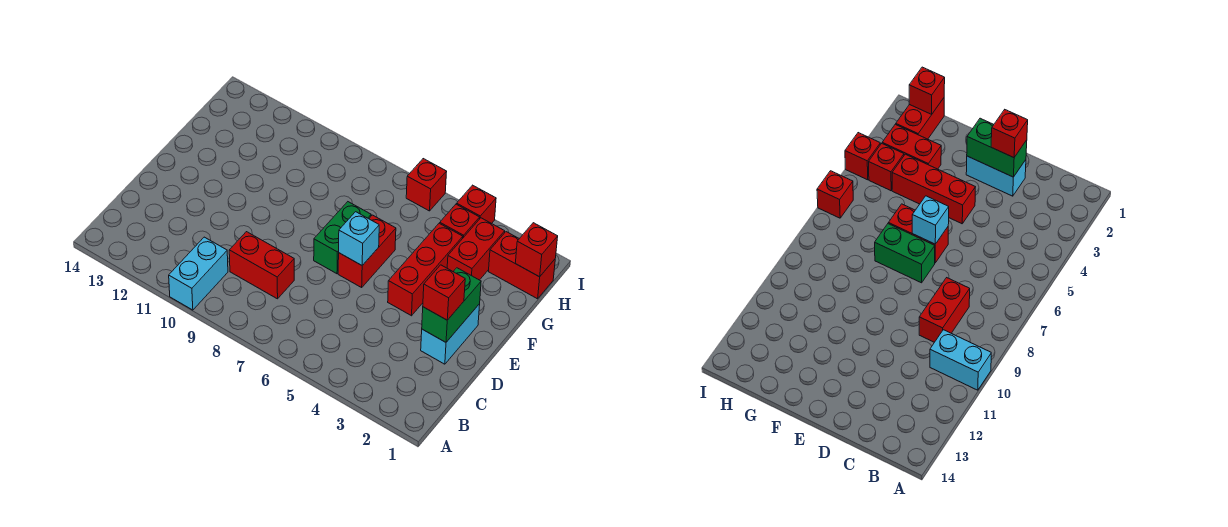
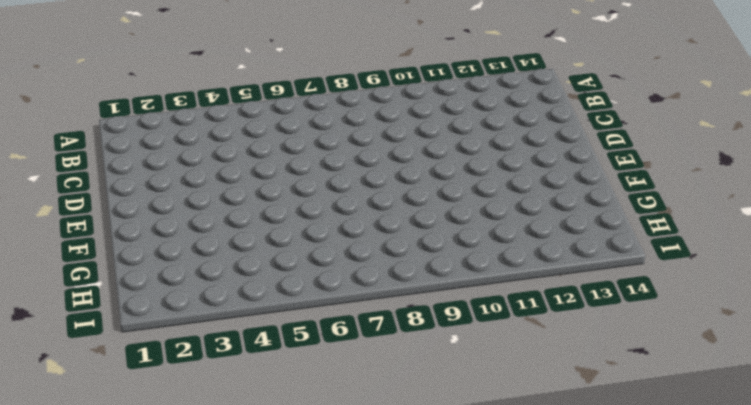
none -> cyan brick A10:B10 level 1
none -> red brick C8:C9 level 1
none -> cyan brick D2:E2 level 1

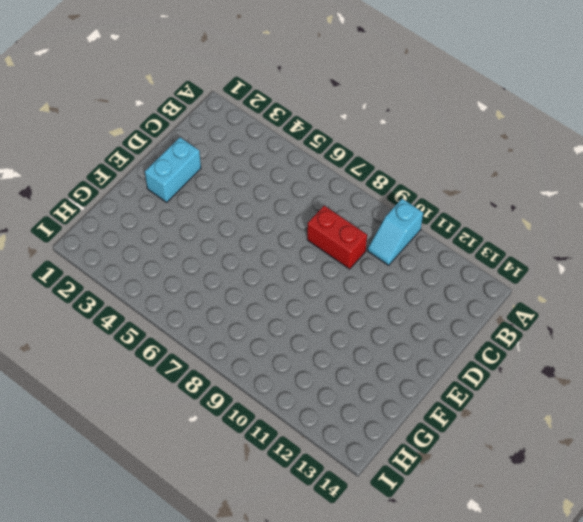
cyan slope A10:B10 level 1 top A -> cyan brick A10:B10 level 1
none -> red brick E4:G4 level 1
none -> red brick E6:F6 level 1
none -> green brick E7:F7 level 1

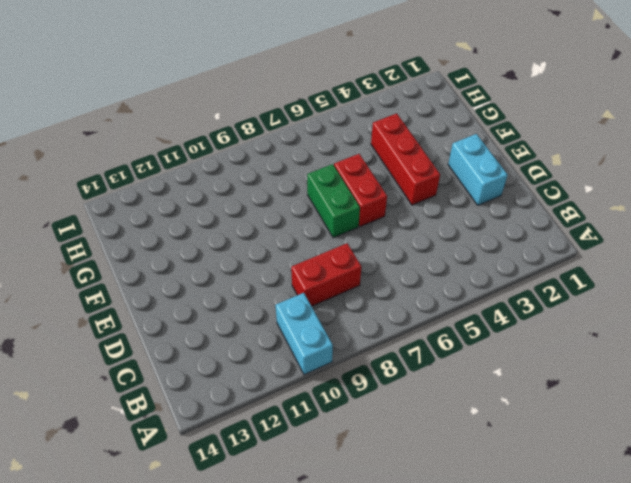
none -> red brick G3:H3 level 1
none -> red brick H1:H2 level 1
none -> red brick H4 level 1

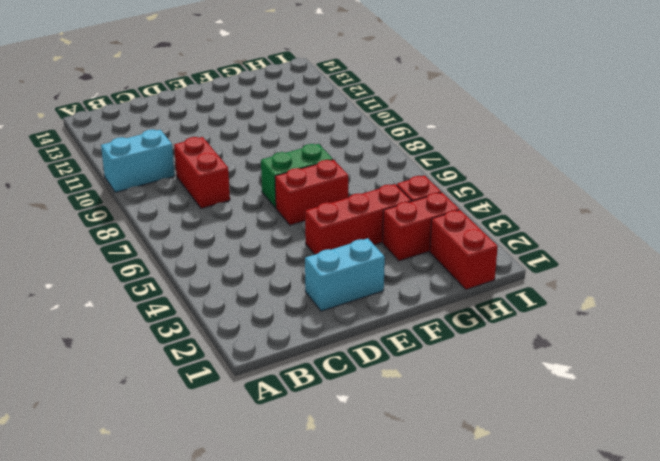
none -> red brick I4 level 1
none -> red brick I6 level 1
none -> green brick D2:E2 level 2

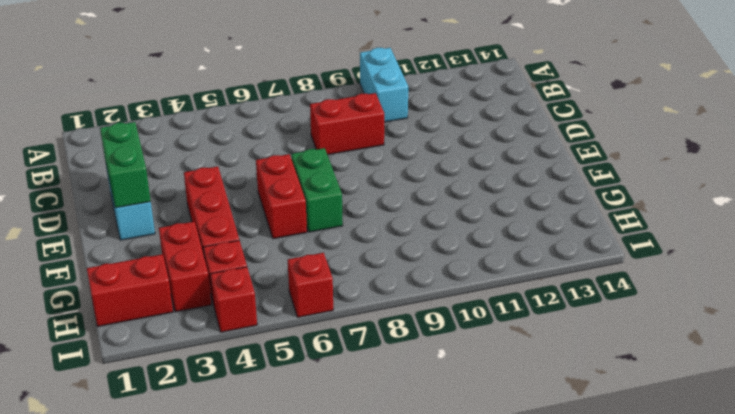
none -> cyan brick E6 level 2
none -> red brick H1 level 2
none -> red brick D2 level 3

